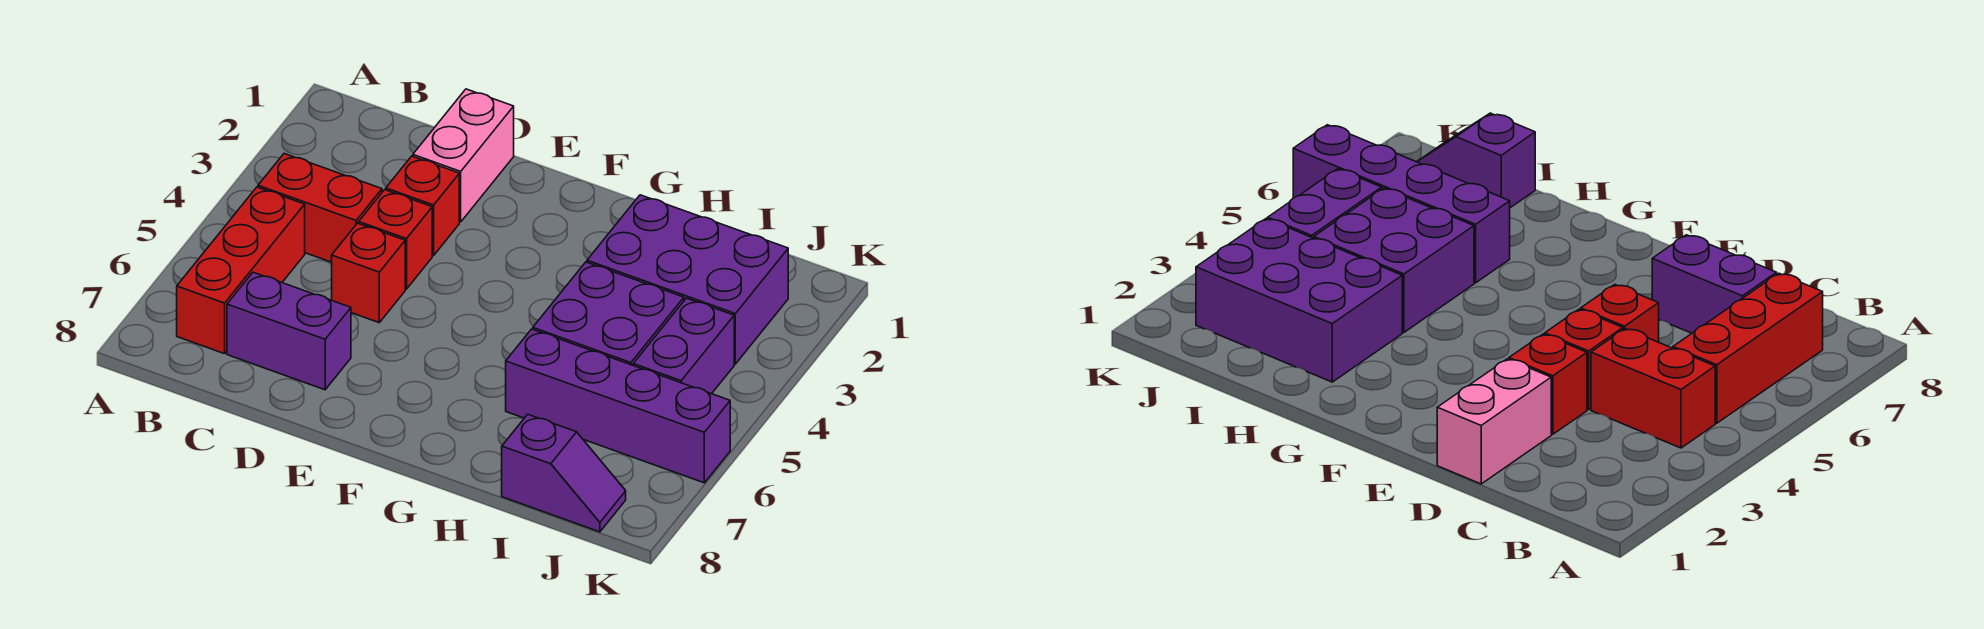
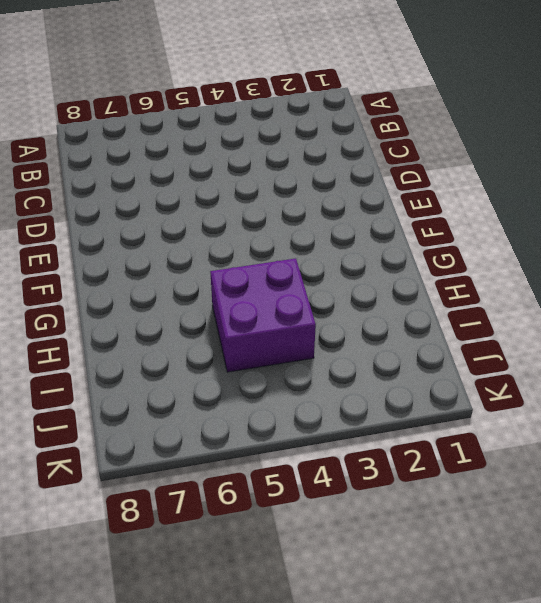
none -> red brick B4:C4 level 1
none -> red brick B5:B7 level 1
none -> purple brick C7:D7 level 1

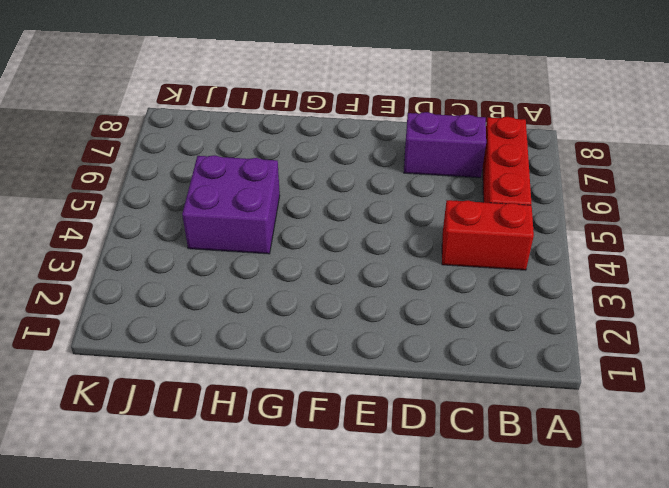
none -> pink brick D1:D2 level 1
none -> red brick D3 level 1
none -> red brick D4 level 1

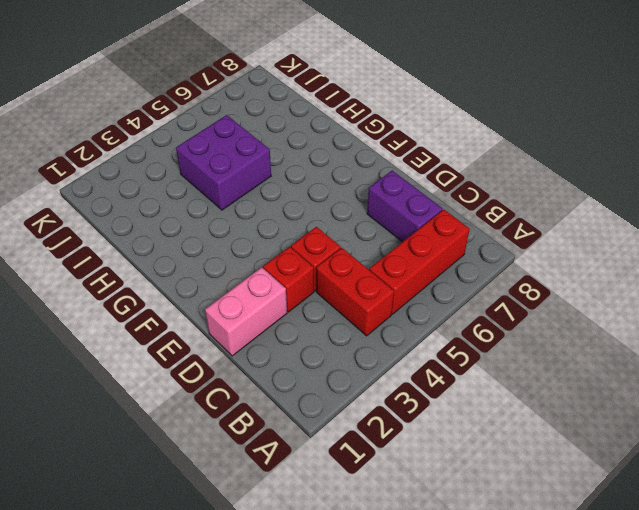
none -> red brick D5 level 1
none -> purple brick H2:J3 level 1
none -> purple brick H6:K6 level 1

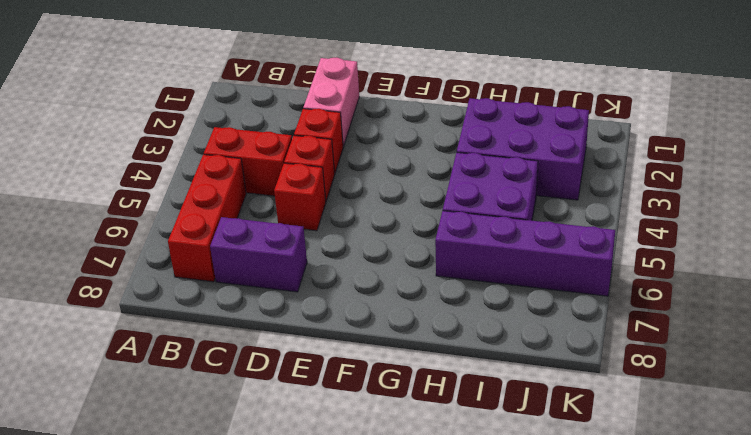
none -> purple slope I8:J8 level 1 top I
none -> purple brick J4:J5 level 1

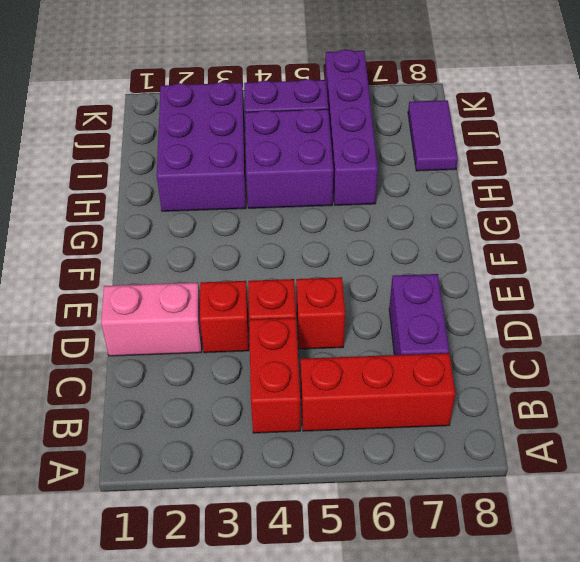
purple tile I8:J8 level 1 -> purple slope I8:J8 level 1 top I

